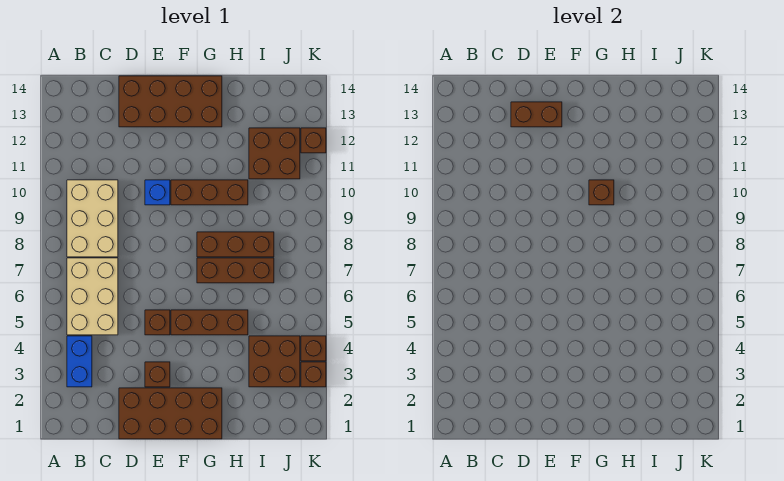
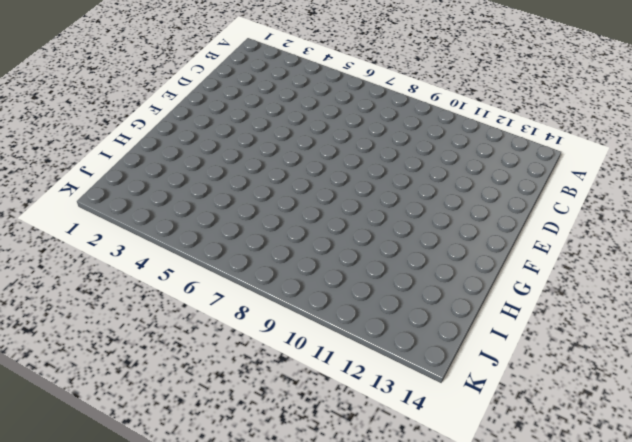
none -> blue brick B3:B4 level 1
none -> tan brick B5:C7 level 1
none -> tan brick B8:C10 level 1

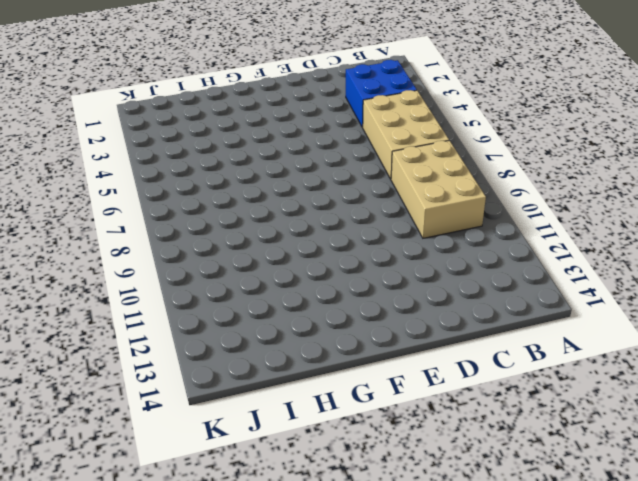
blue brick B3:C4 level 1 -> blue brick B3:B4 level 1
none -> brown brick D1:G2 level 1
none -> brown brick D13:G14 level 1
none -> brown brick E3 level 1

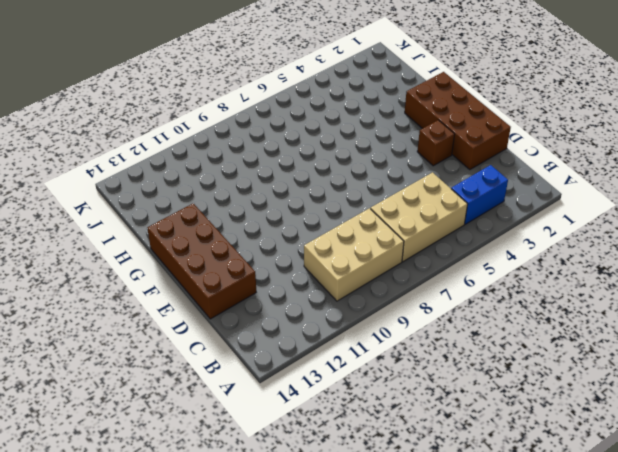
none -> brown brick E5 level 1
none -> blue brick E10 level 1
none -> brown brick F5:H5 level 1

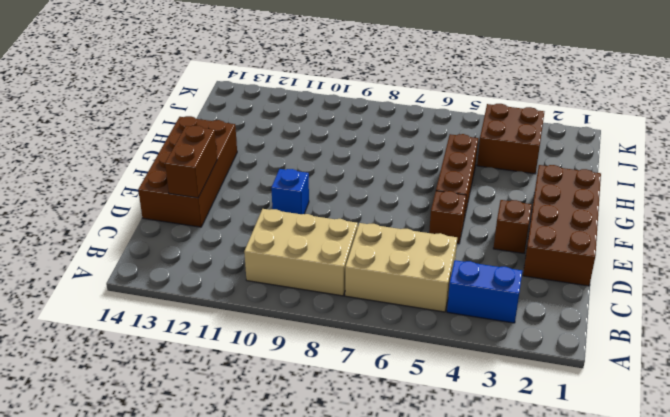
none -> brown brick F10:H10 level 1
none -> brown brick G7:I7 level 1
none -> brown brick G8:I8 level 1

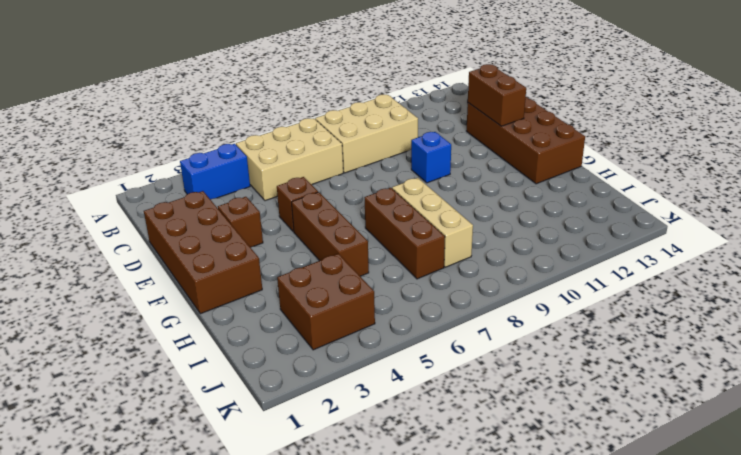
tan brick G8:I8 level 1 -> brown brick G8:I8 level 1
none -> brown brick F10:H10 level 1
none -> brown brick I11:J12 level 1
none -> brown brick K3 level 1

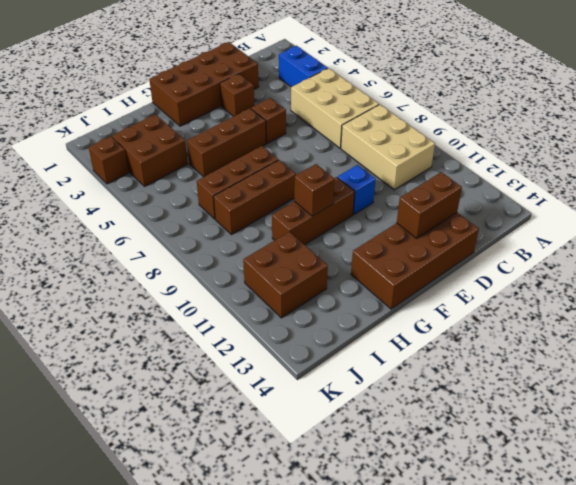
none -> brown brick K4 level 1
none -> brown brick K12 level 1

